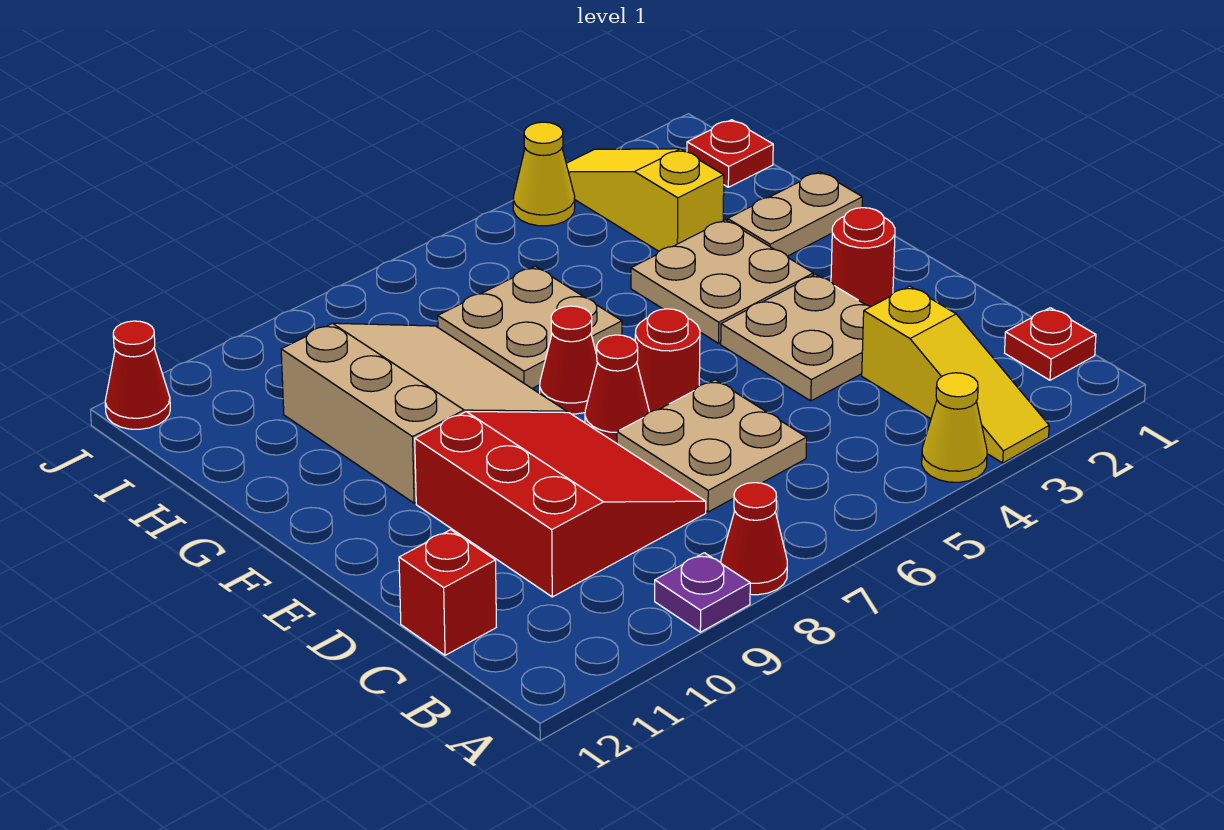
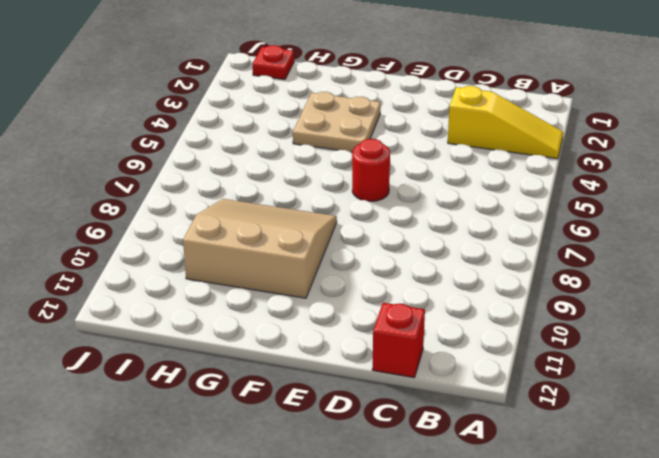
none -> yellow cone A4 level 1
none -> red cone A8 level 1
none -> purple plate A9 level 1

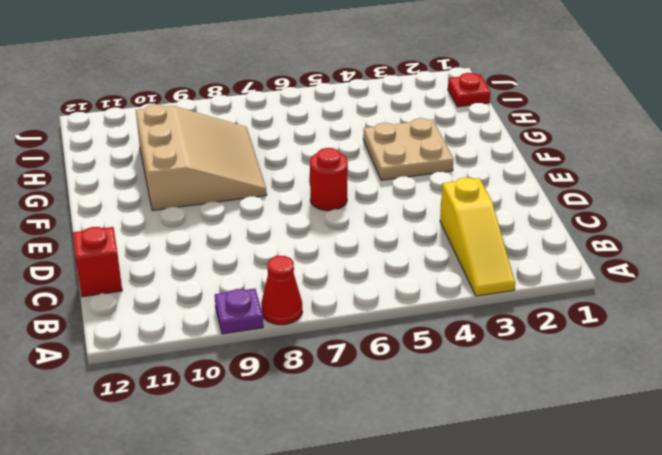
none -> yellow cone A4 level 1
none -> red plate B1 level 1
none -> tan plate C6:D7 level 1

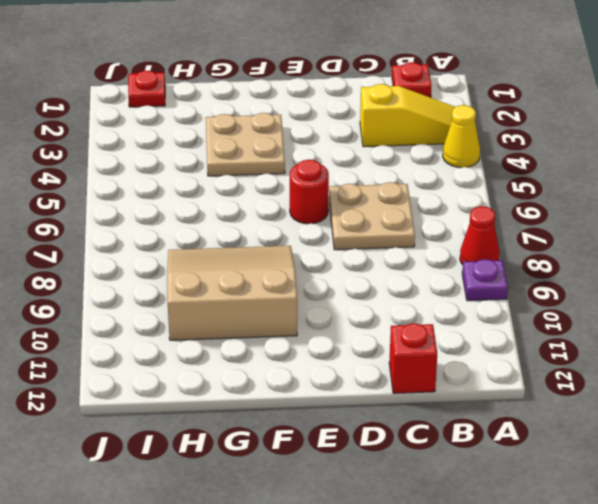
none -> red slope C8:E10 level 1 top 10
none -> tan plate D3:E4 level 1
none -> red round brick E2 level 1

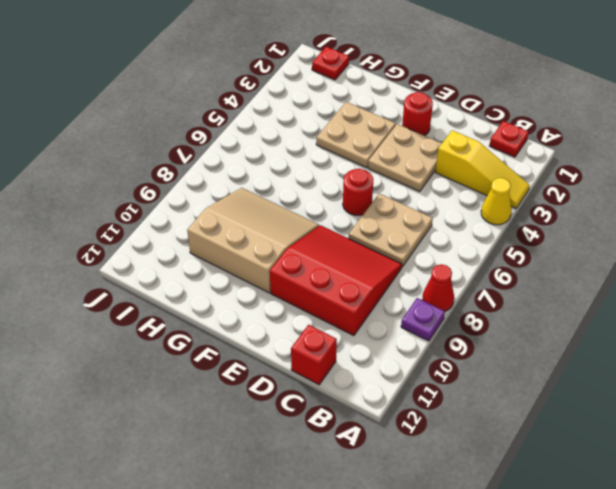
none -> red cone E7 level 1
none -> red cone F7 level 1
none -> tan plate G1:G2 level 1

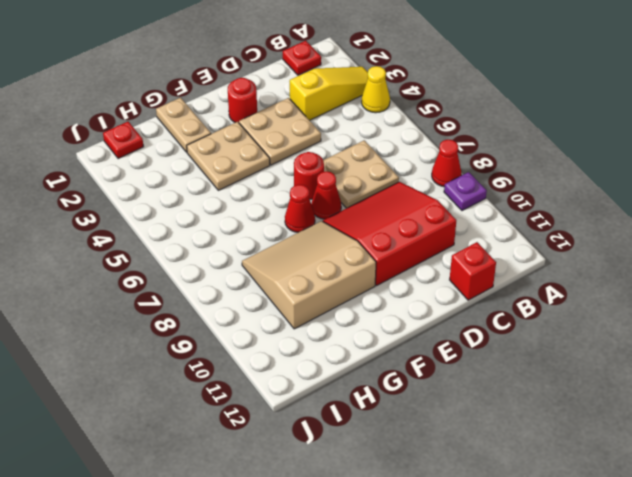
none -> tan plate G6:H7 level 1
none -> yellow slope H3:J3 level 1 top H
none -> yellow cone J4 level 1

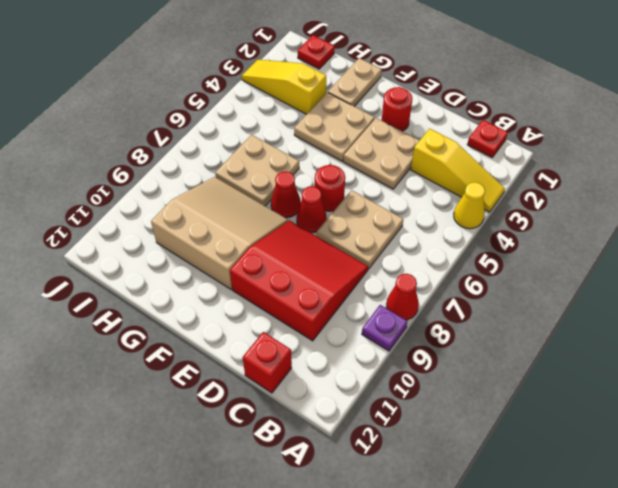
none -> yellow cone J4 level 1
none -> red cone J12 level 1

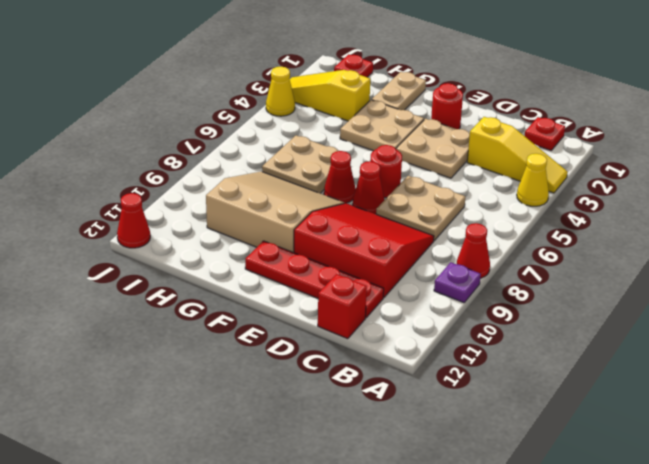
red plate C11:F11 level 1 -> none

